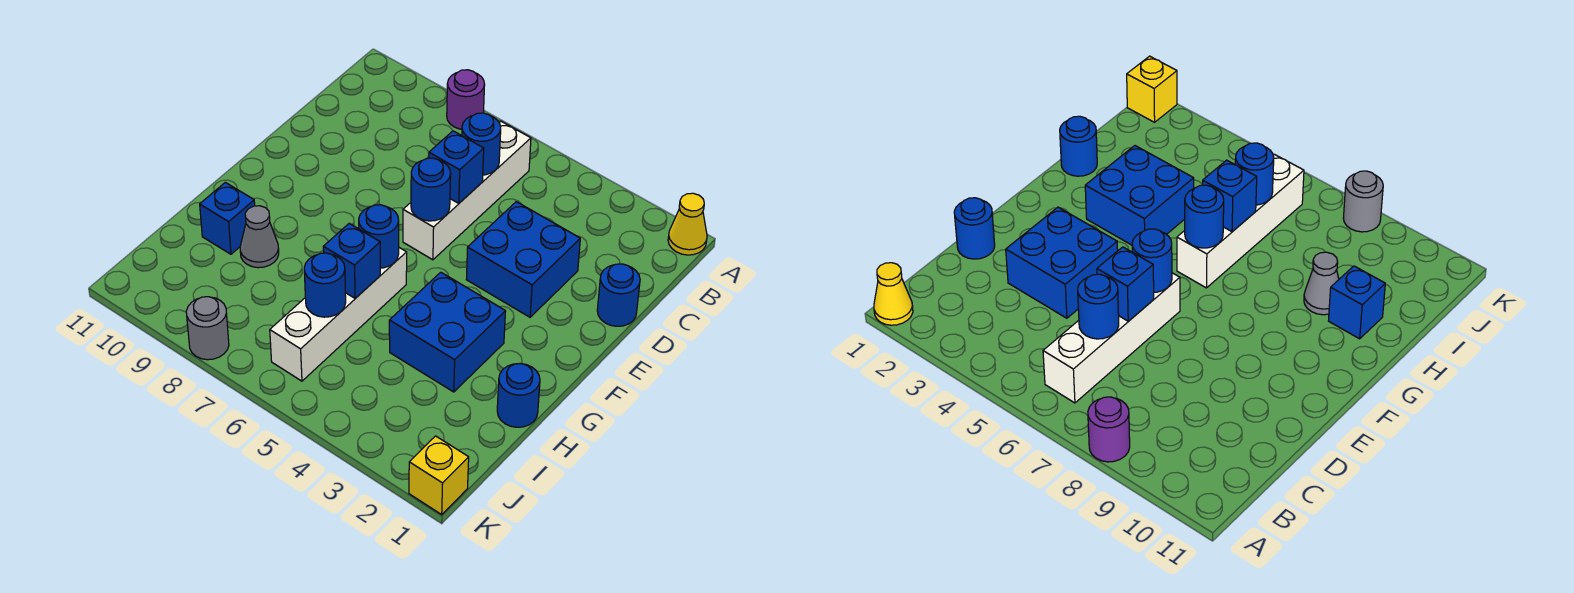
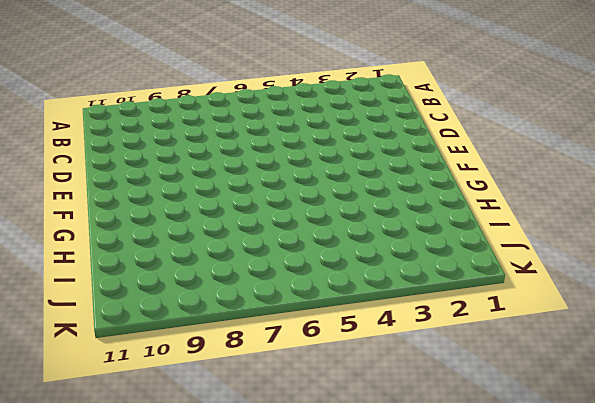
none -> yellow cone A1 level 1
none -> purple round brick A8 level 1
none -> white brick B6:E6 level 1

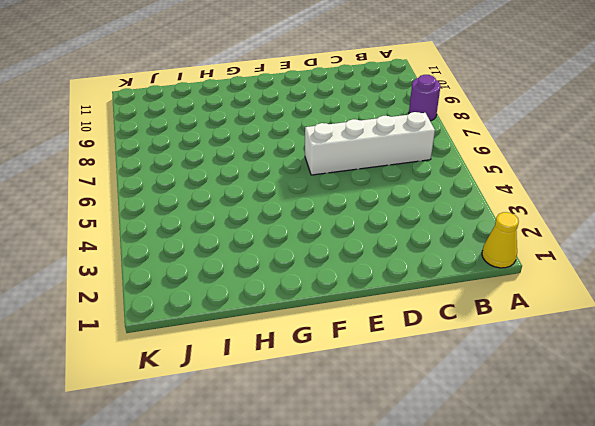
none -> blue round brick D1 level 1
none -> blue brick D3:E4 level 1
none -> blue brick G3:H4 level 1

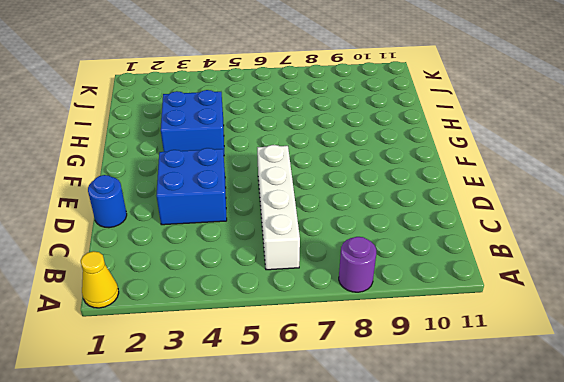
none -> white brick G6:J6 level 1
none -> blue round brick H1 level 1
none -> grey cone H9 level 1

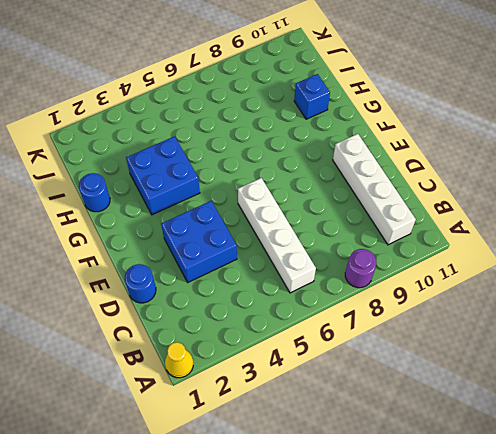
white brick B10:E10 level 1 -> white brick G6:J6 level 1
none -> grey cone H9 level 1
none -> yellow brick K1 level 1
none -> grey round brick K8 level 1

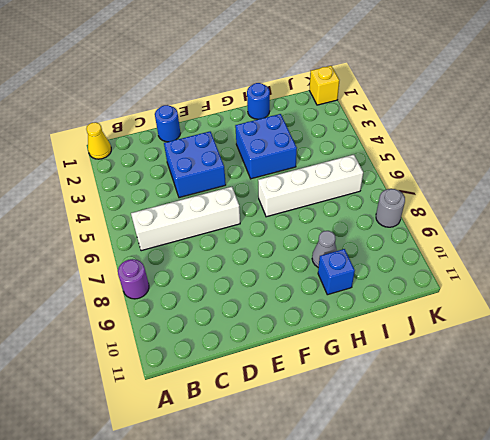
none -> blue round brick C6 level 2
none -> blue brick D6 level 2
none -> blue round brick E6 level 2

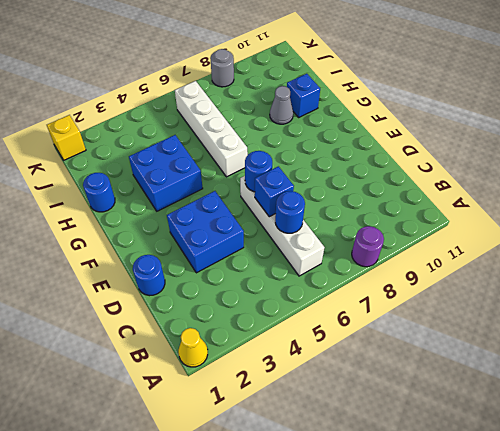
none -> blue round brick G6 level 2
none -> blue brick H6 level 2
none -> blue round brick I6 level 2

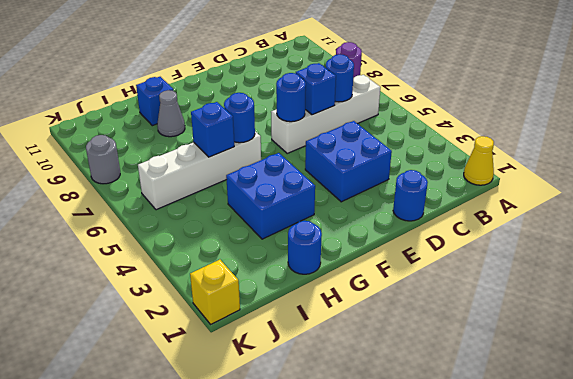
none -> blue round brick I6 level 2

